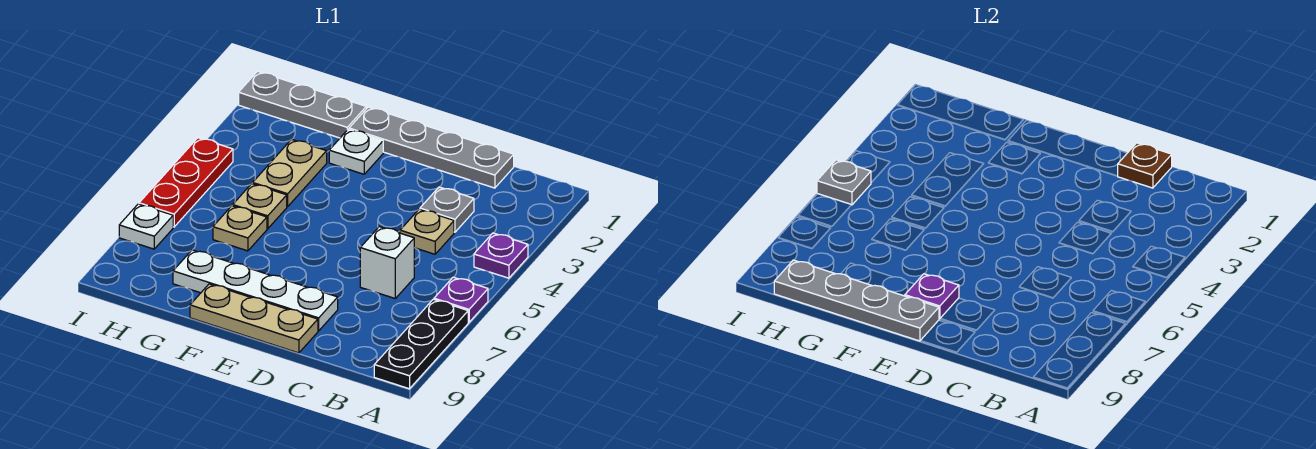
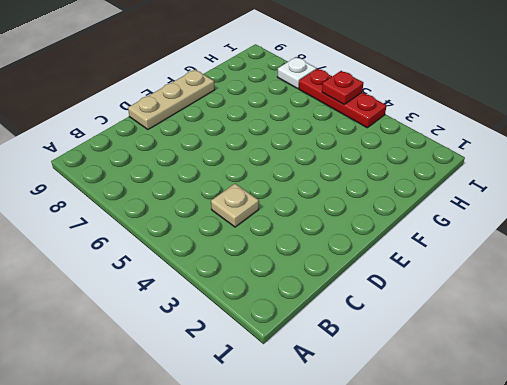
red plate I5 level 2 -> grey plate I5 level 2
none -> purple plate A4 level 1
none -> purple plate A6 level 1
none -> black plate A7:A9 level 1

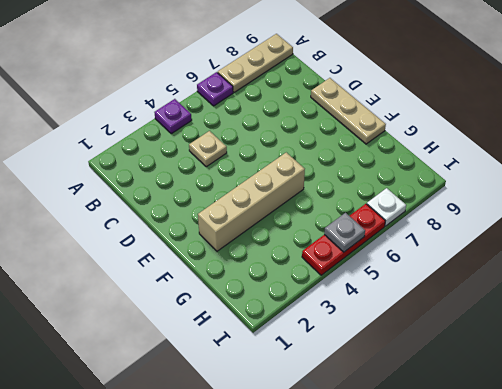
tan plate A7:A9 level 1 -> black plate A7:A9 level 1
tan brick F2:F5 level 1 -> white plate F2 level 1
none -> grey plate C1:F1 level 1
none -> grey plate C3 level 1
none -> white brick C6 level 1

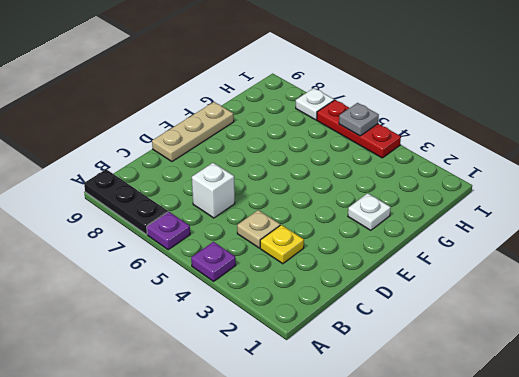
yellow plate C3 level 1 -> grey plate C3 level 1
none -> grey plate C1:F1 level 1
none -> white plate D8:G8 level 1
none -> grey plate G1:I1 level 1

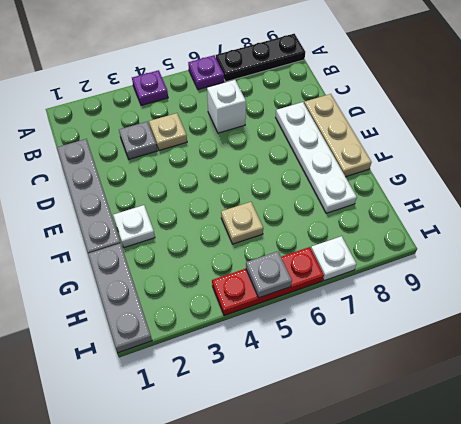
none -> tan plate G3:G4 level 1
none -> tan plate G6 level 1
none -> brown plate C1 level 2

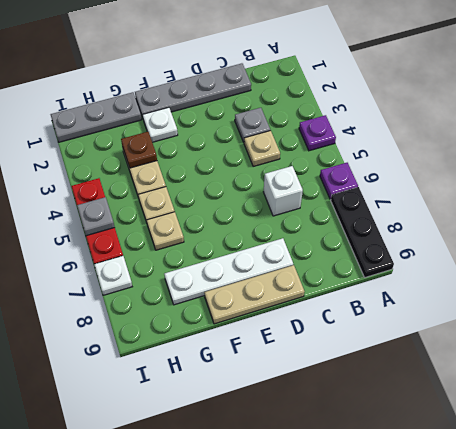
brown plate G3 level 2 -> brown plate C1 level 2
none -> purple plate E8 level 2
none -> grey plate E9:H9 level 2

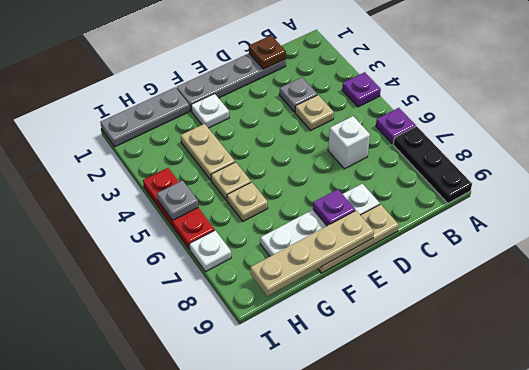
tan plate E9:H9 level 2 -> grey plate E9:H9 level 2

